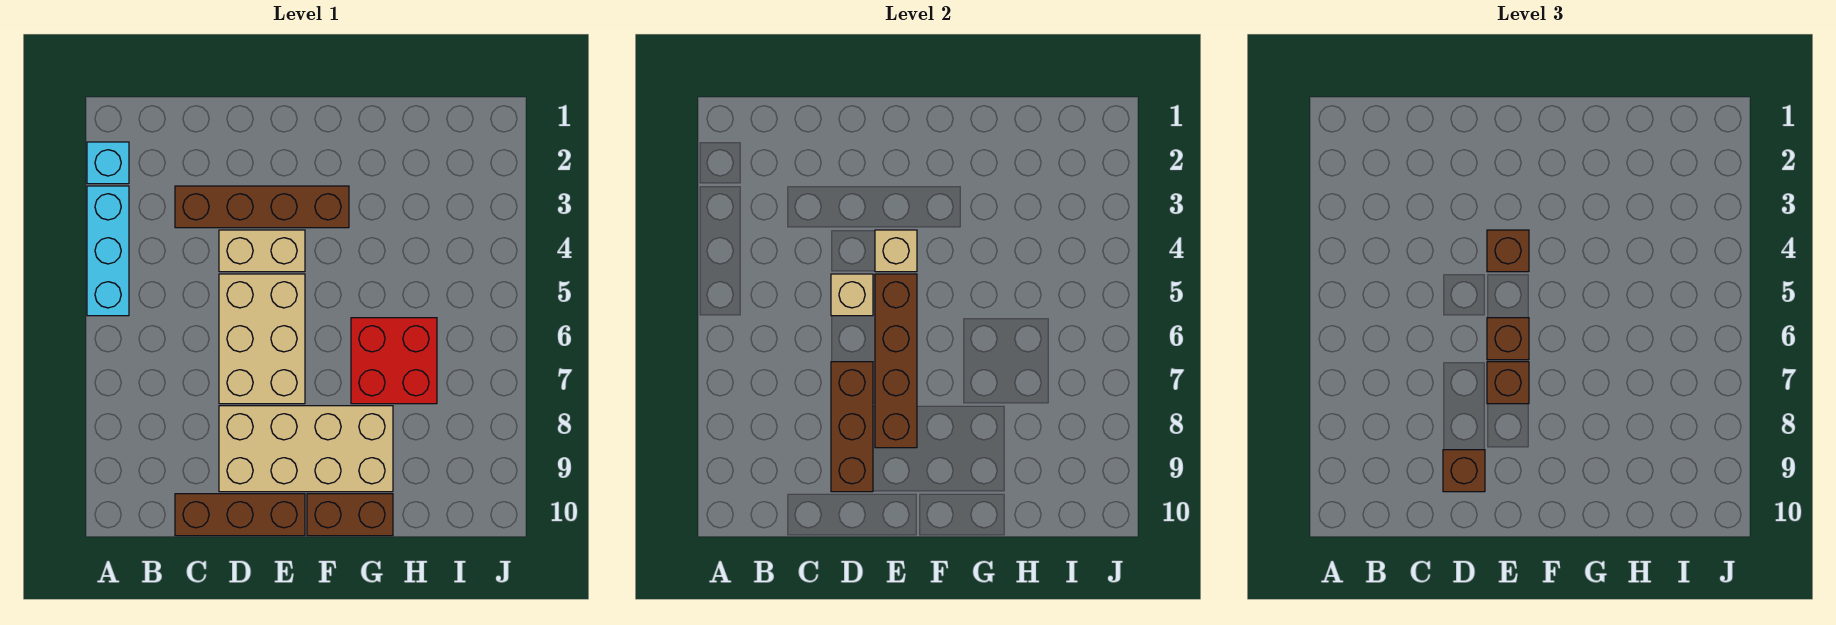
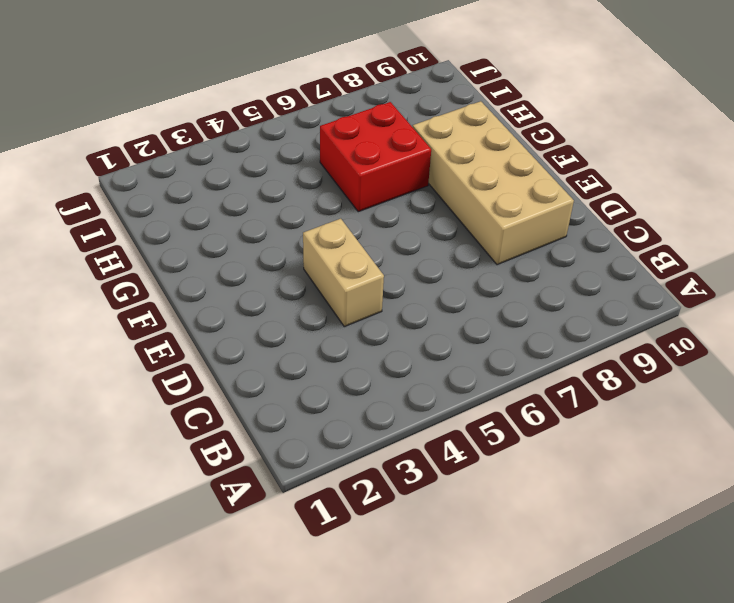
none -> cyan brick A2 level 1
none -> cyan brick A3:A5 level 1
none -> brown brick C3:F3 level 1

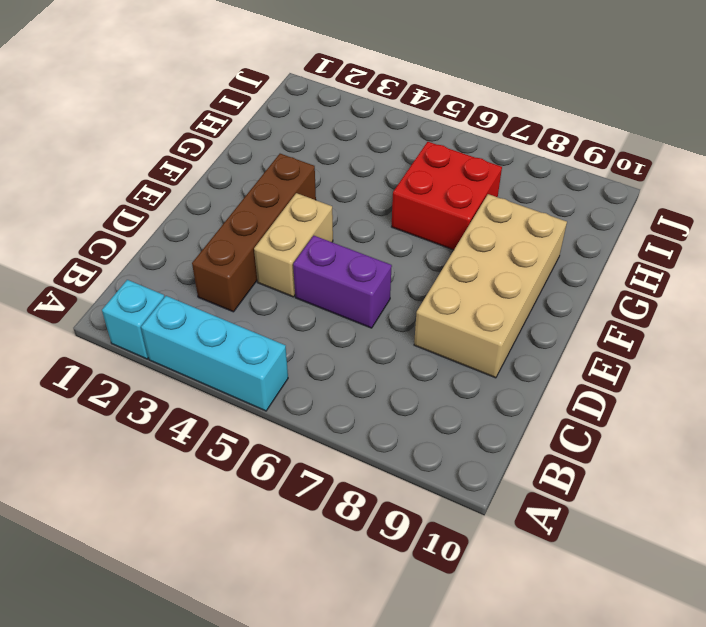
purple brick D5:D6 level 1 -> tan brick D5:E7 level 1
none -> brown brick C10:E10 level 1
none -> brown brick F10:G10 level 1
none -> tan brick D5 level 2

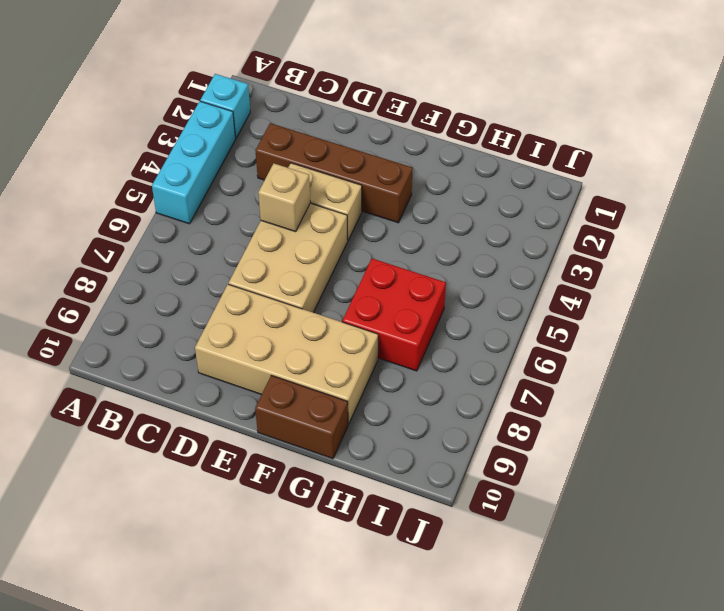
none -> brown brick C10:E10 level 1
none -> brown brick D7:D9 level 2
none -> tan brick E4 level 2

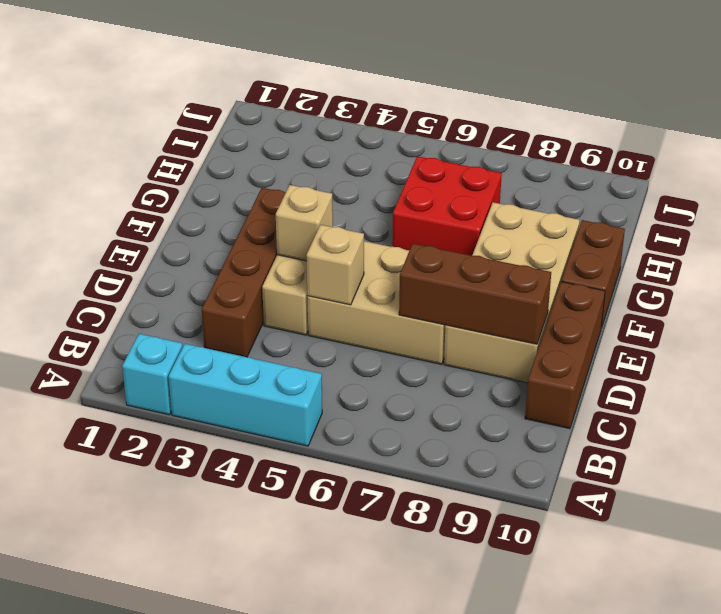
none -> brown brick E5:E8 level 2
none -> brown brick D9 level 3
none -> brown brick E4 level 3

